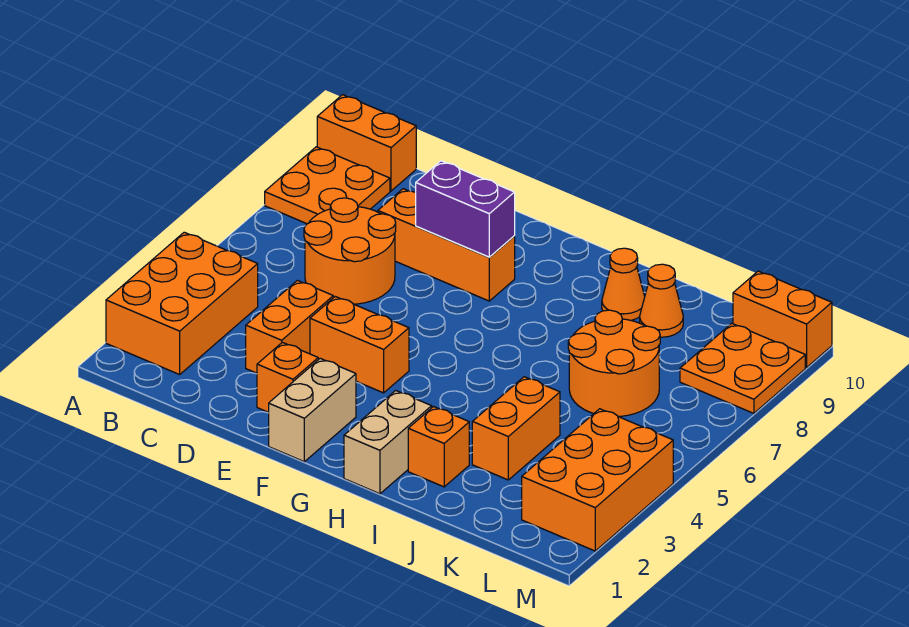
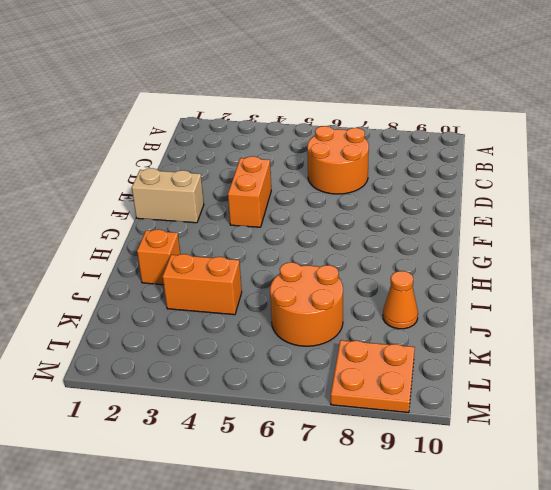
none -> orange brick A2:B4 level 1
none -> orange plate A8:B9 level 1
none -> orange brick A10:B10 level 1

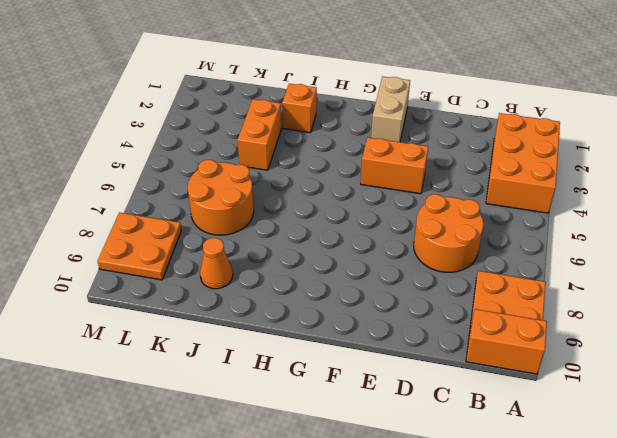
none -> orange brick D3:D4 level 1
none -> orange brick D8:F8 level 1
none -> orange brick E2 level 1

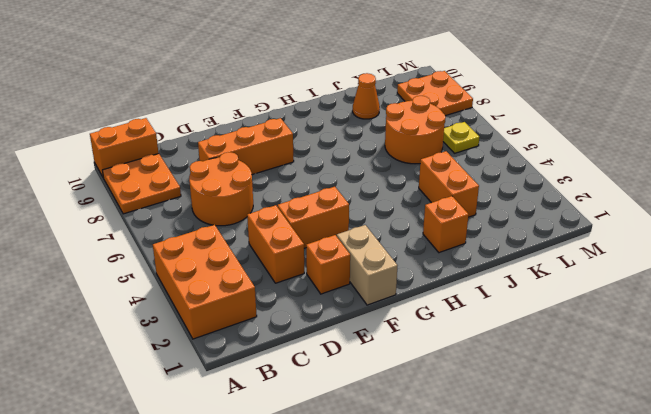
yellow plate L6 level 1 -> none
none -> tan brick H1:H2 level 1
none -> orange cone I9 level 1
none -> orange brick L2:M4 level 1

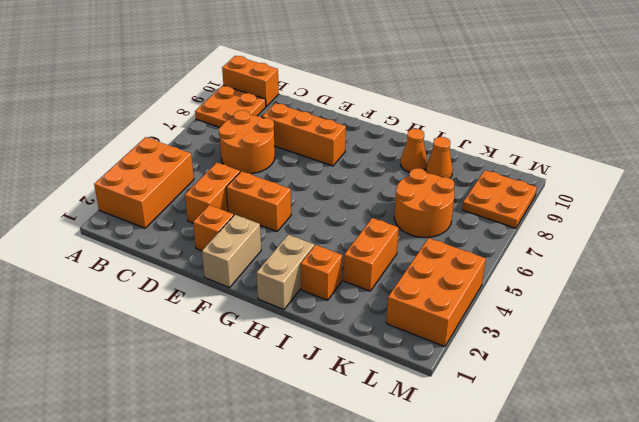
none -> orange brick L10:M10 level 1
none -> purple brick E8:F8 level 2

